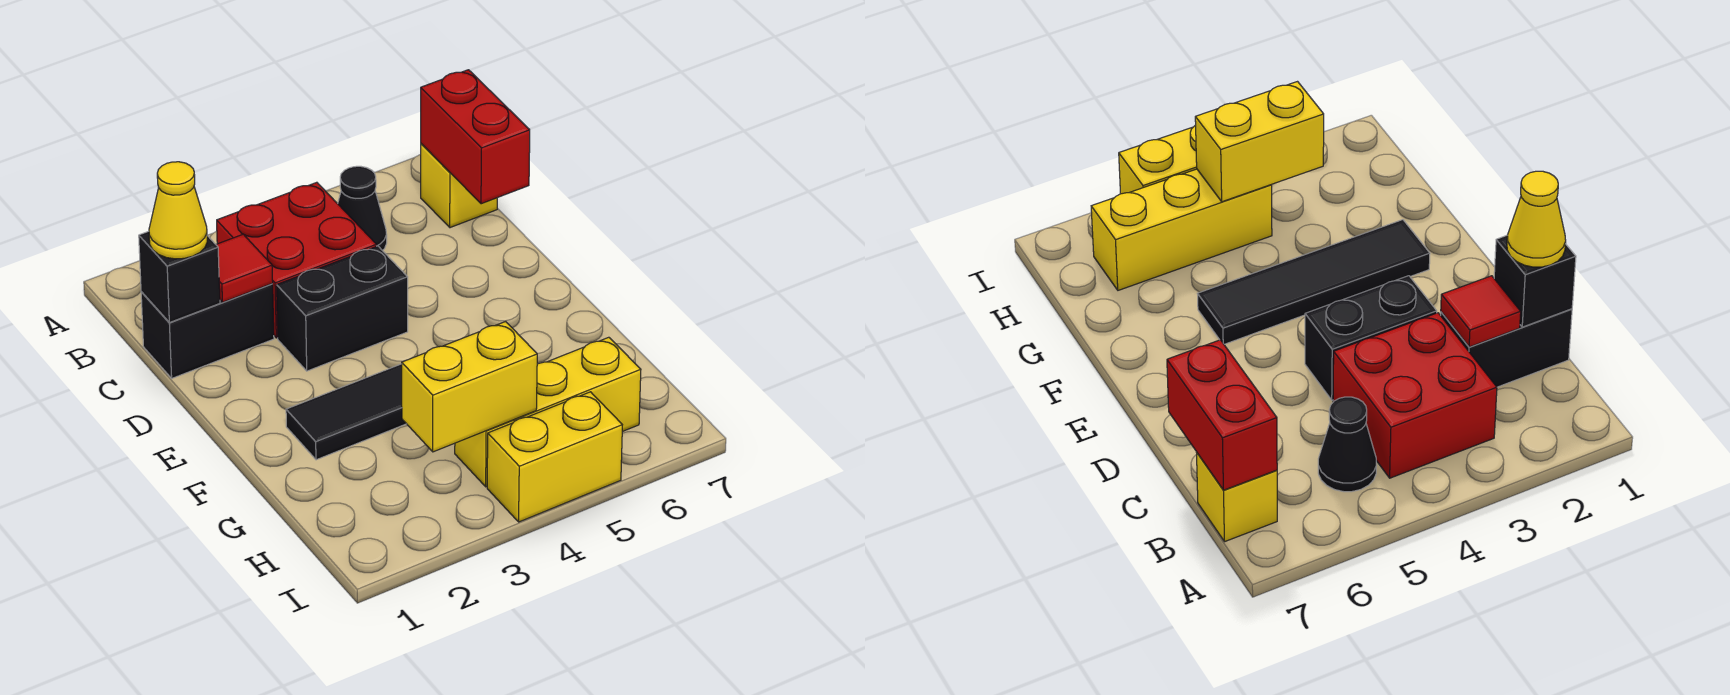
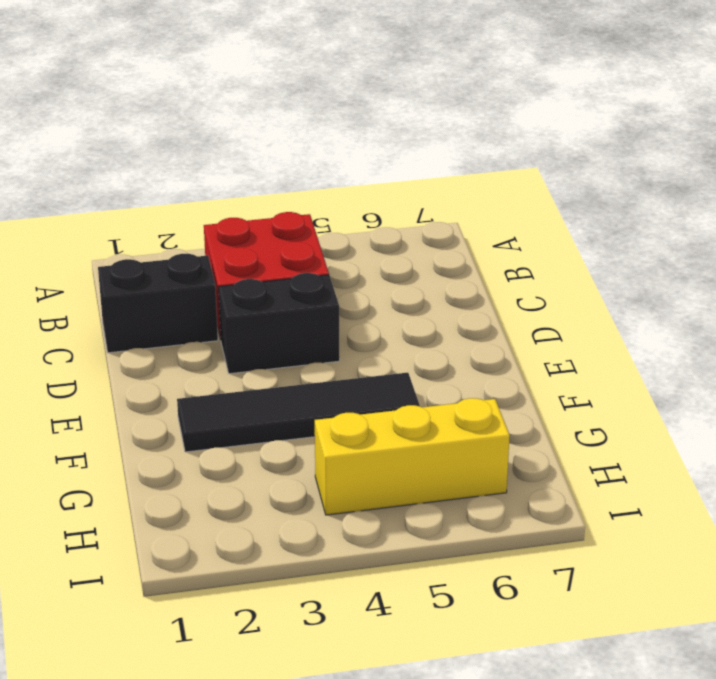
none -> black cone B5 level 1
none -> yellow brick B7 level 1
none -> yellow brick I4:I5 level 1

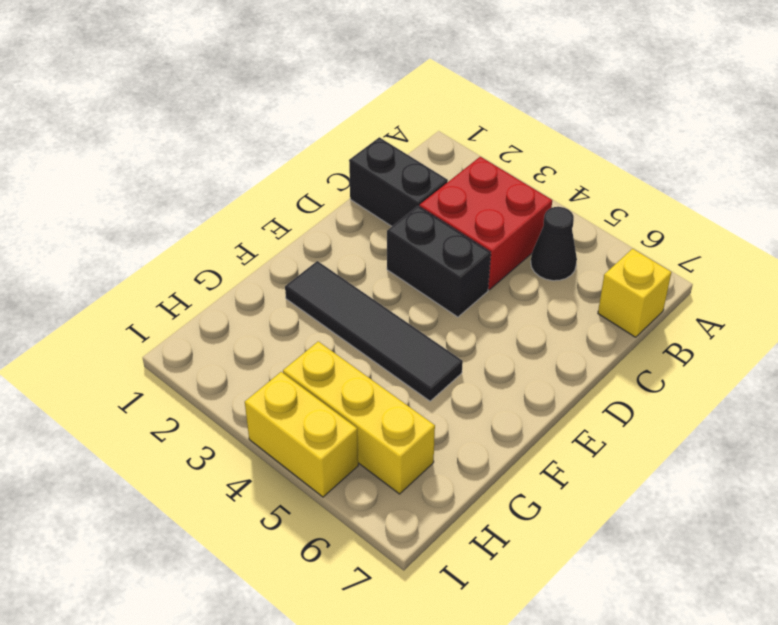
none -> red brick B7:C7 level 2
none -> black brick C1 level 2
none -> red tile C2 level 2

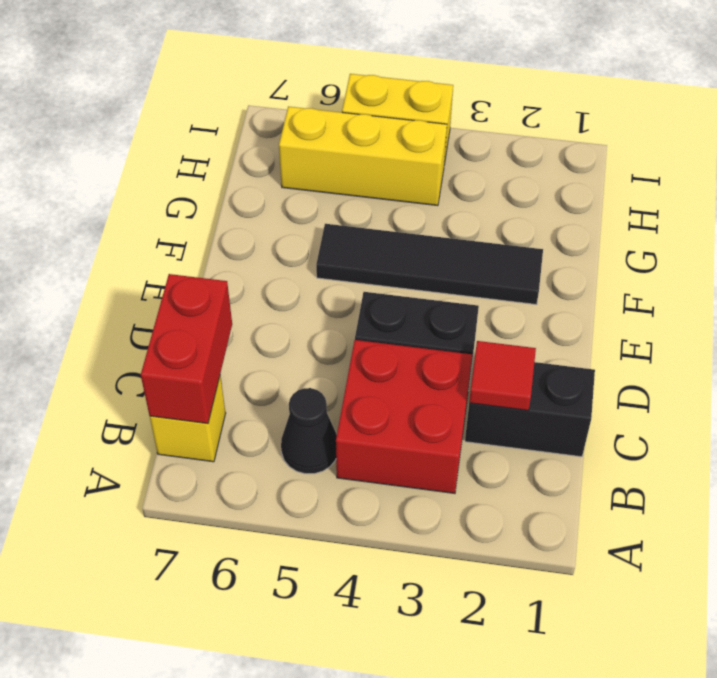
none -> black brick C1 level 2
none -> yellow brick H3:H4 level 2
none -> yellow cone C1 level 3

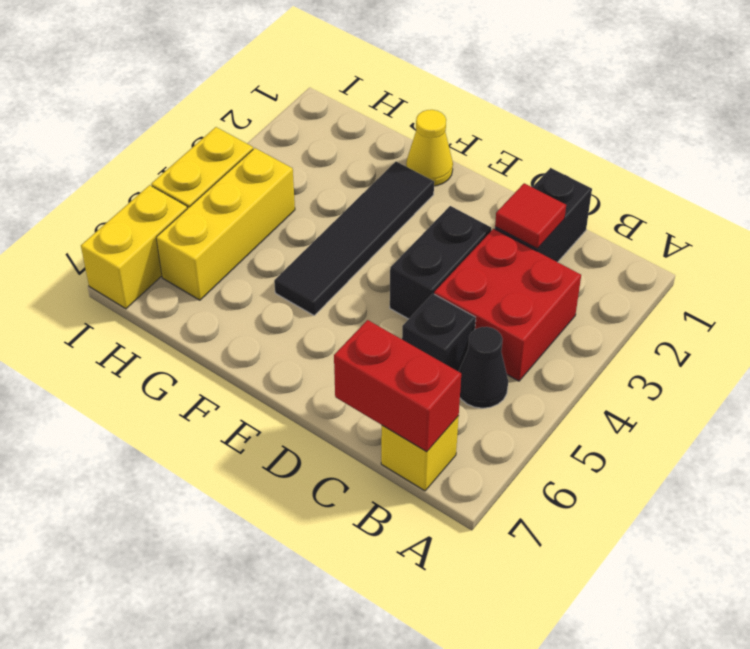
black brick C5 level 1 -> black brick C1 level 2
yellow cone F1 level 1 -> yellow cone C1 level 3
yellow brick I6:I7 level 1 -> yellow brick H3:H4 level 2

